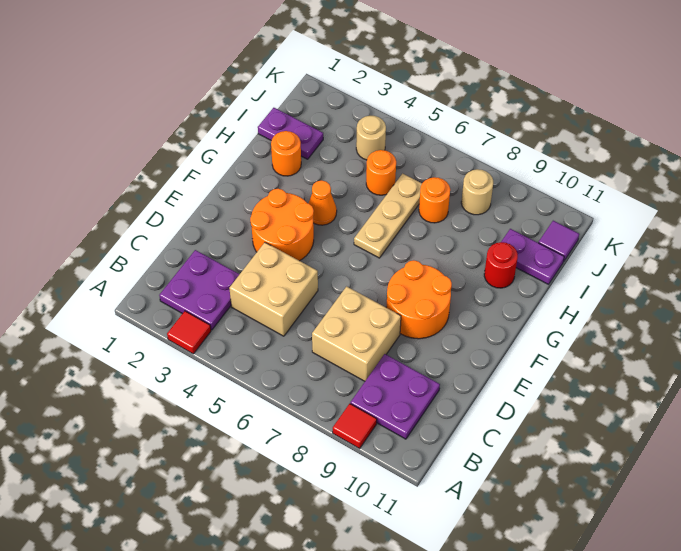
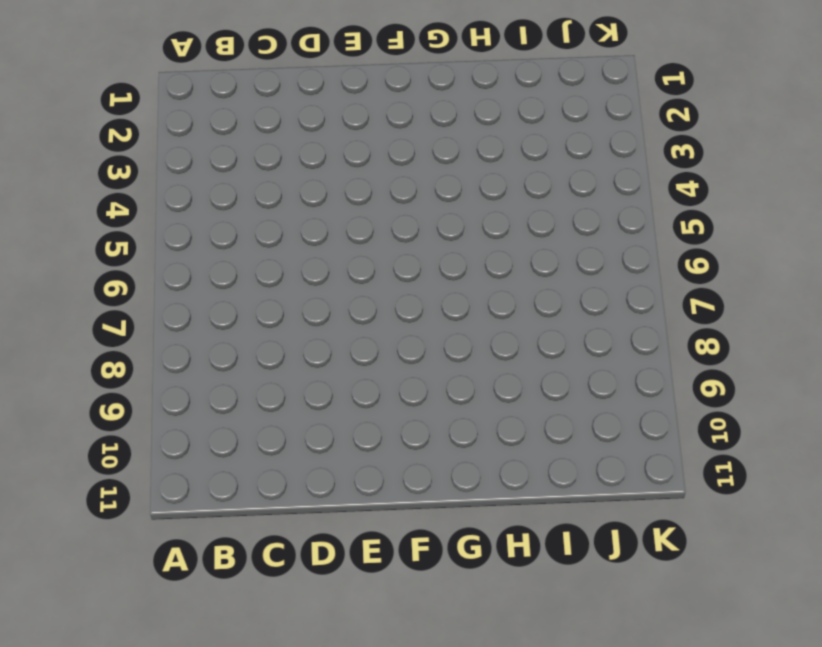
none -> red tile A3 level 1
none -> red tile A9 level 1
none -> purple plate B2:C3 level 1

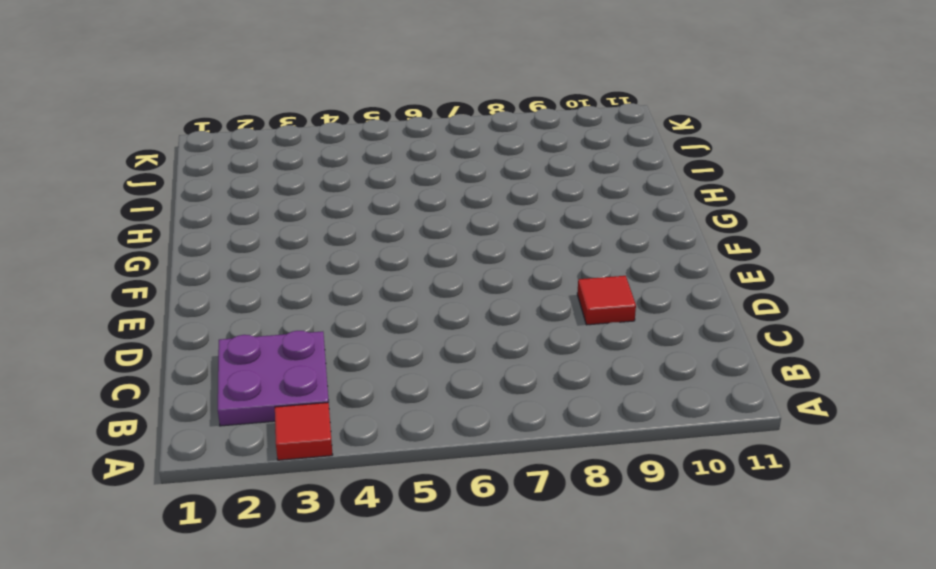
red tile D9 level 1 -> red tile A9 level 1
none -> purple plate B9:C10 level 1
none -> tan brick C4:D5 level 1
none -> tan brick C7:D8 level 1

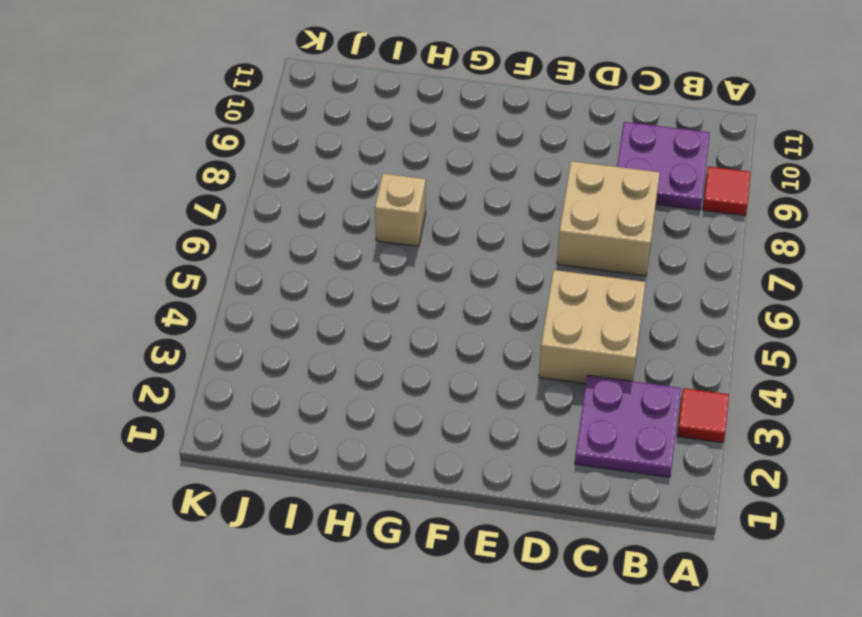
tan brick H7 level 1 -> none
none -> orange round brick E3:F4 level 1
none -> orange round brick E8:F9 level 1
none -> orange cone G4 level 1

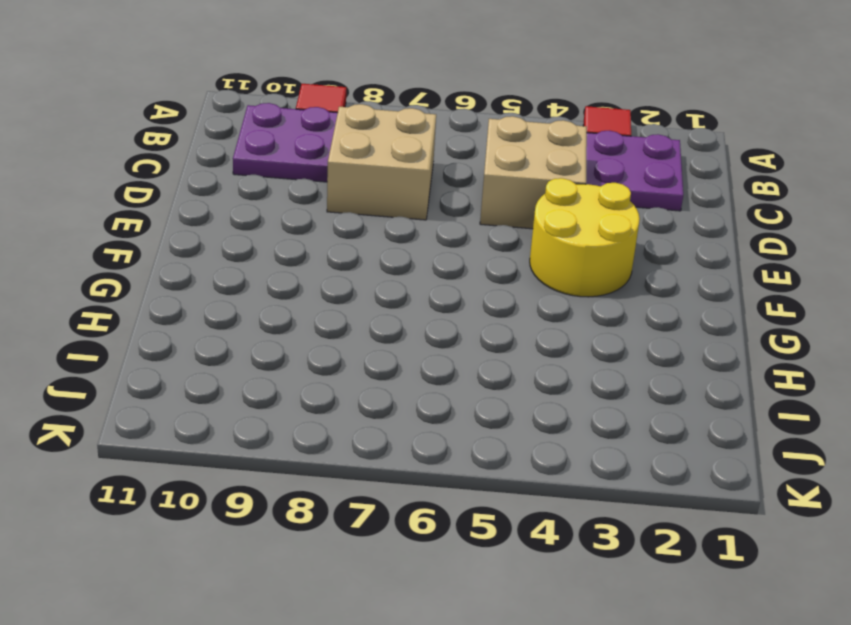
yellow round brick E3:F4 level 1 -> orange round brick E3:F4 level 1
none -> orange round brick E8:F9 level 1
none -> orange cone G4 level 1
none -> tan plate G6:I6 level 1

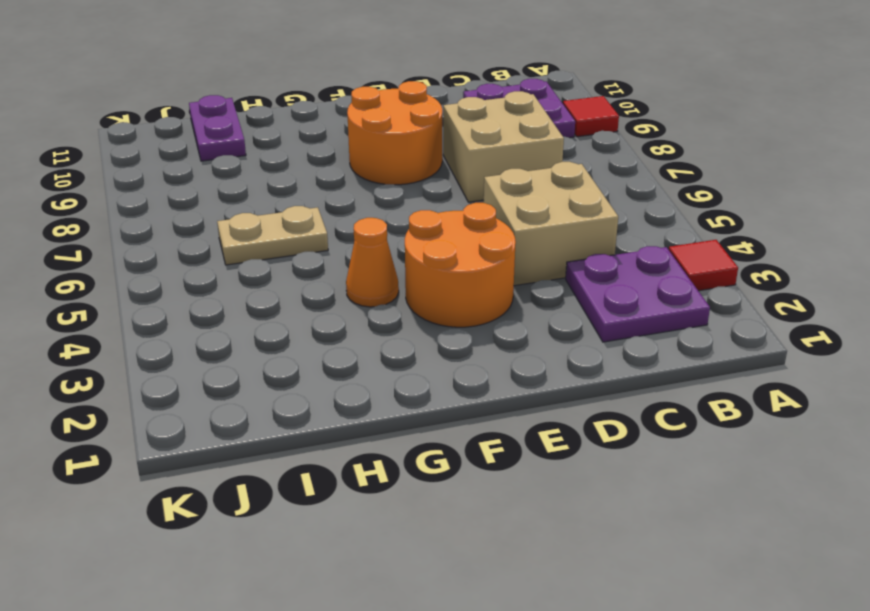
tan plate H6:I6 level 1 -> tan plate G6:I6 level 1
none -> orange round brick H2 level 1
none -> red round brick H10 level 1
none -> purple plate I1:I2 level 1

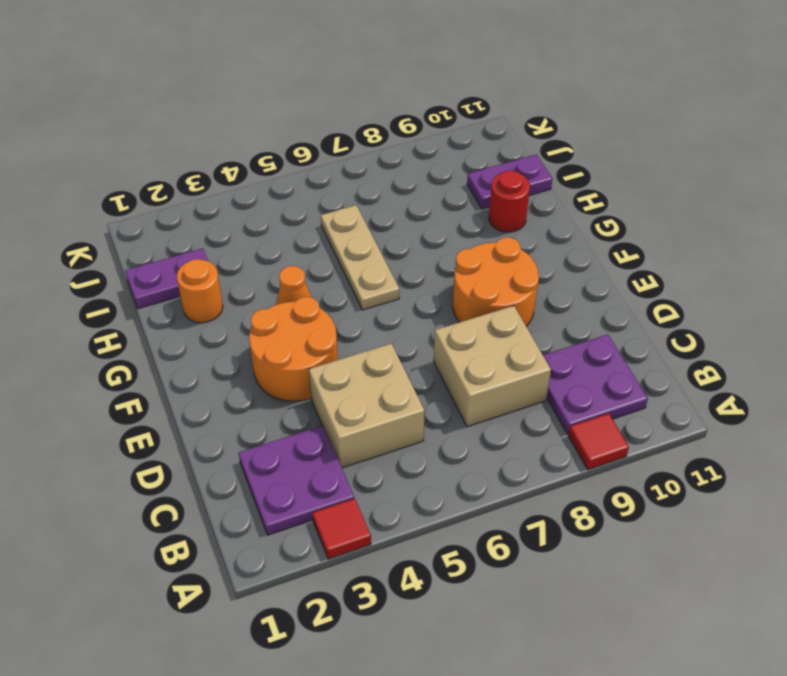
none -> orange round brick I5 level 1
none -> orange round brick I7 level 1
none -> tan round brick J4 level 1

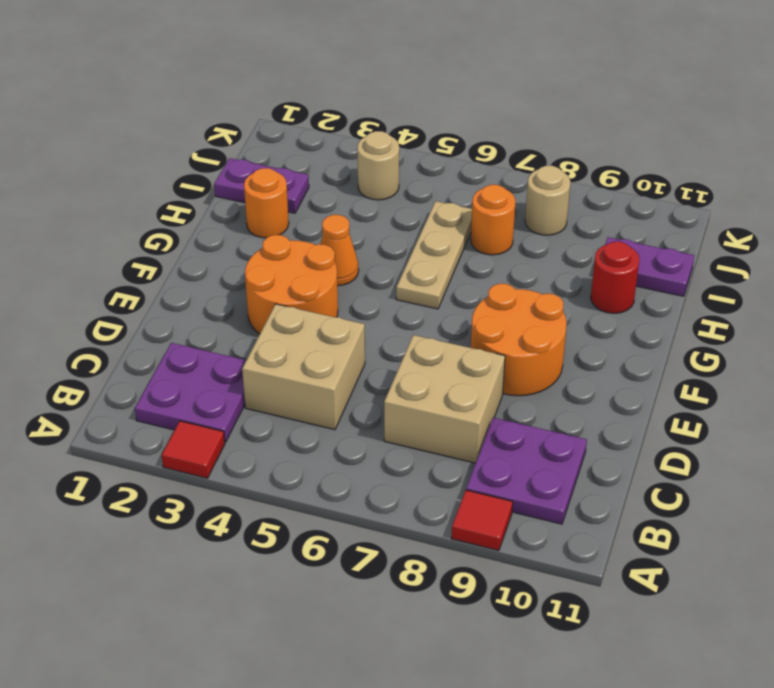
none -> orange round brick I5 level 1
none -> purple tile J11 level 1

